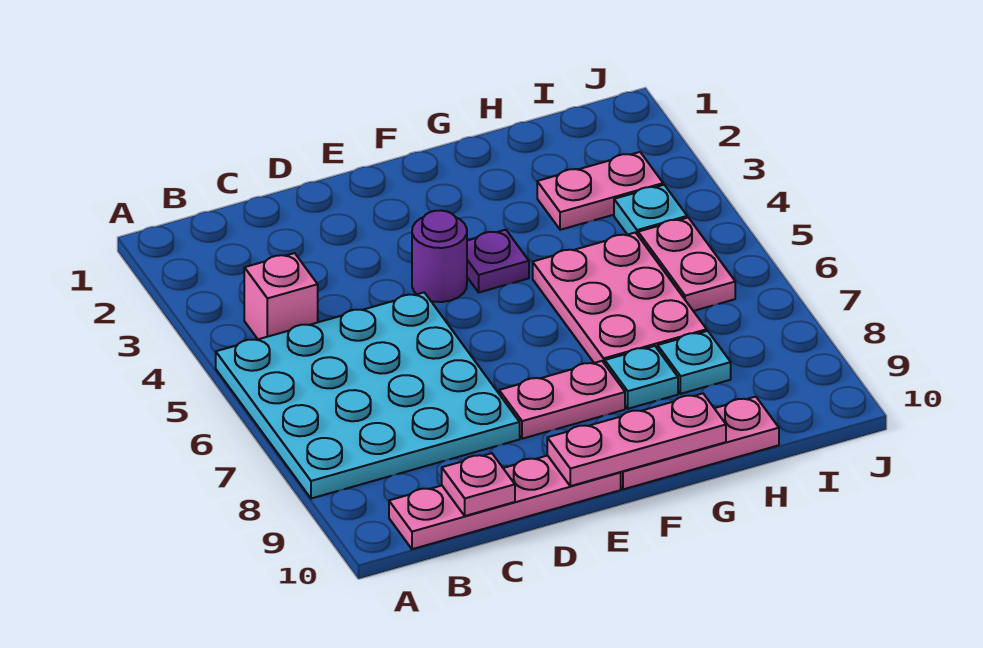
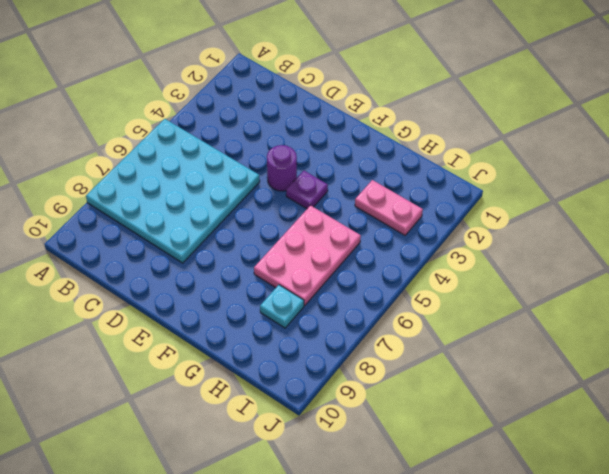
none -> pink brick B4 level 1
none -> pink plate B10:E10 level 1
none -> pink plate E8:F8 level 1

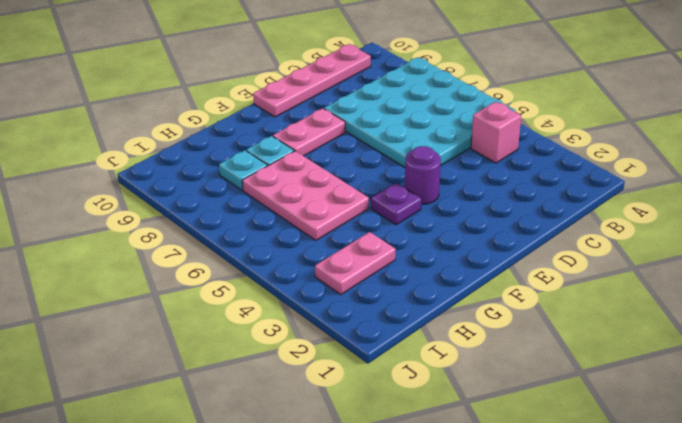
none -> pink plate F10:H10 level 1
none -> cyan plate I4 level 1
none -> pink plate I5:I6 level 1

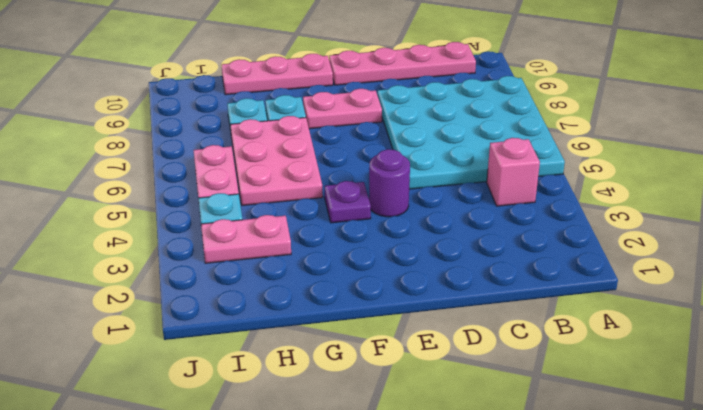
none -> pink plate C10 level 2
none -> pink plate E10:G10 level 2

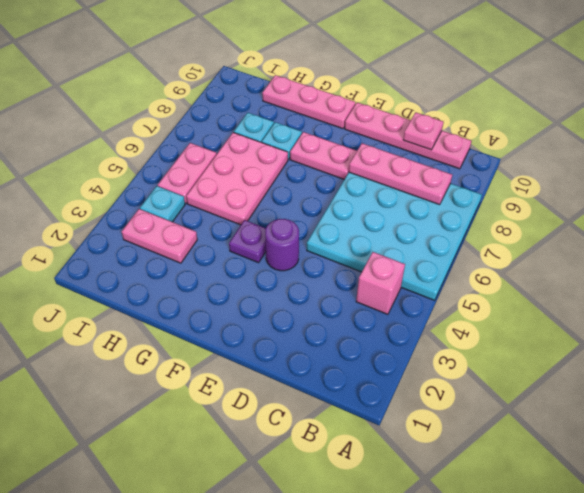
pink plate B8:D8 level 2 -> pink plate E10:G10 level 2

